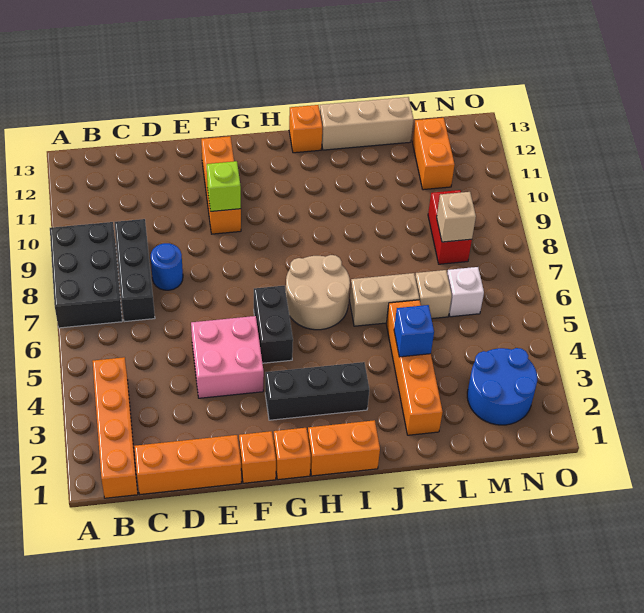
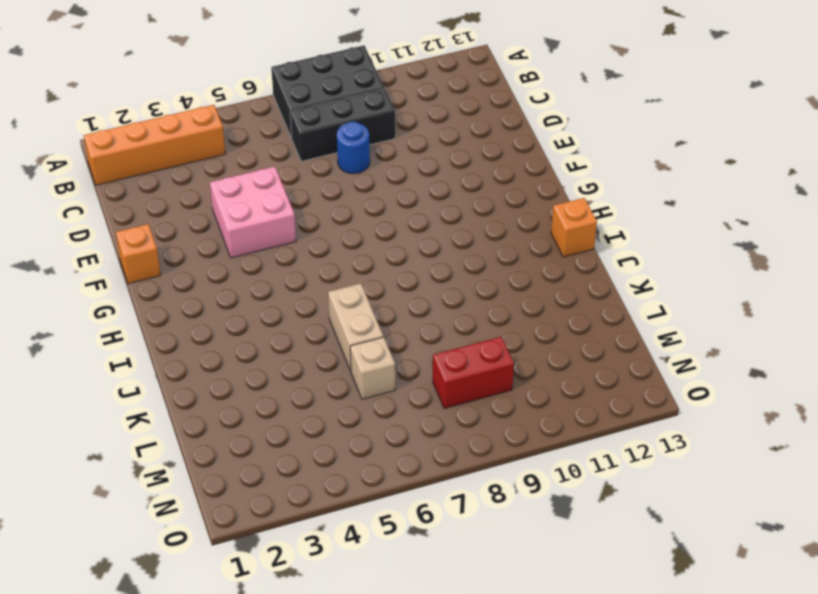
none -> orange brick C1:E1 level 1
none -> orange brick F10:F12 level 1
none -> orange brick G1 level 1

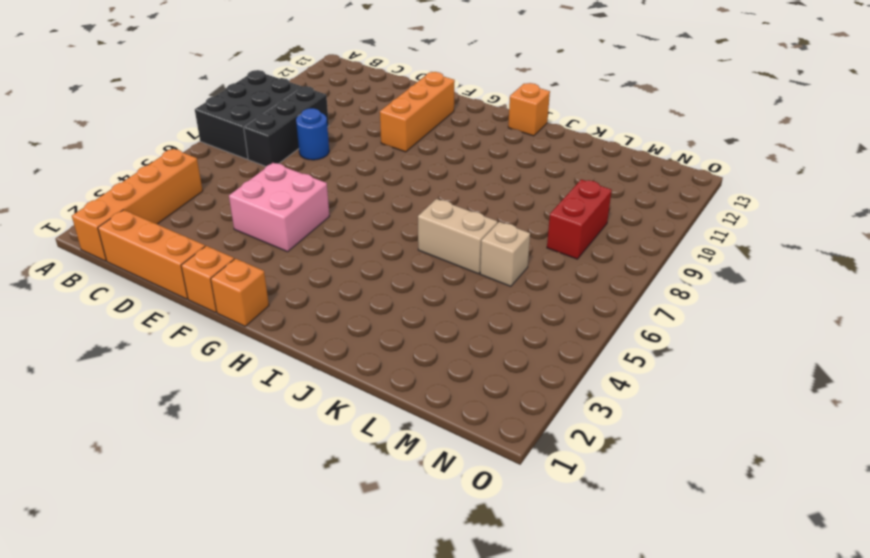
none -> black brick G3:I3 level 1
none -> black brick G5:G6 level 1
none -> orange brick H1:I1 level 1

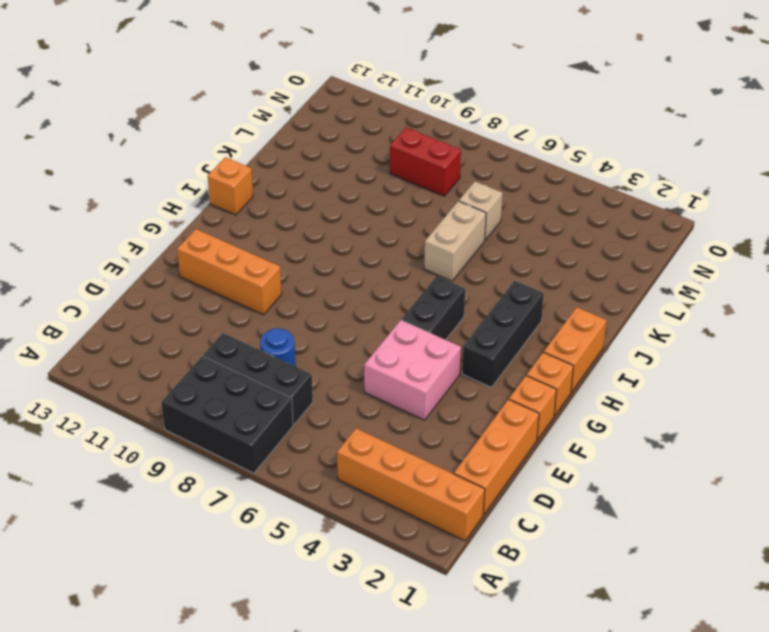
black brick G5:H5 level 1 -> black brick G5:G6 level 1
none -> tan round brick H6:I7 level 1
none -> tan brick J13:L13 level 1
none -> orange brick K2:K5 level 1

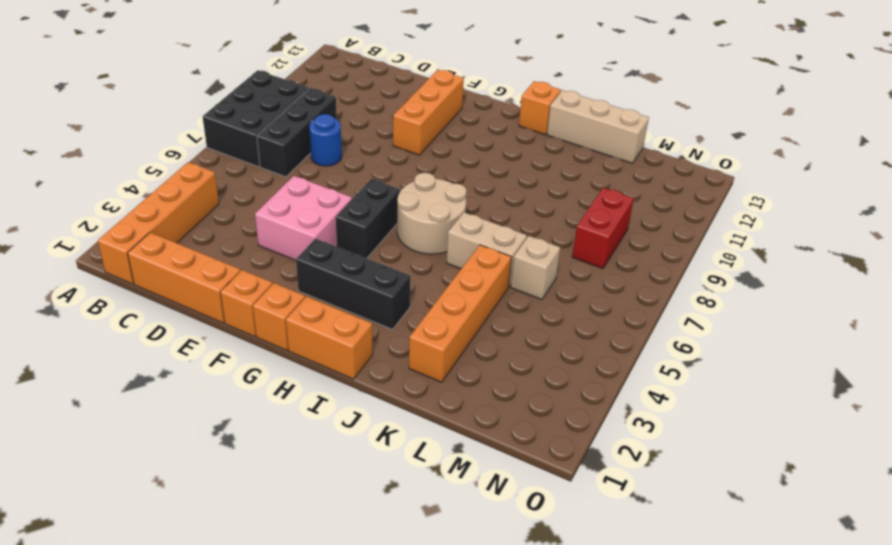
none -> blue round brick M2:N3 level 1
none -> white brick M6 level 1
none -> orange brick M11:M12 level 1

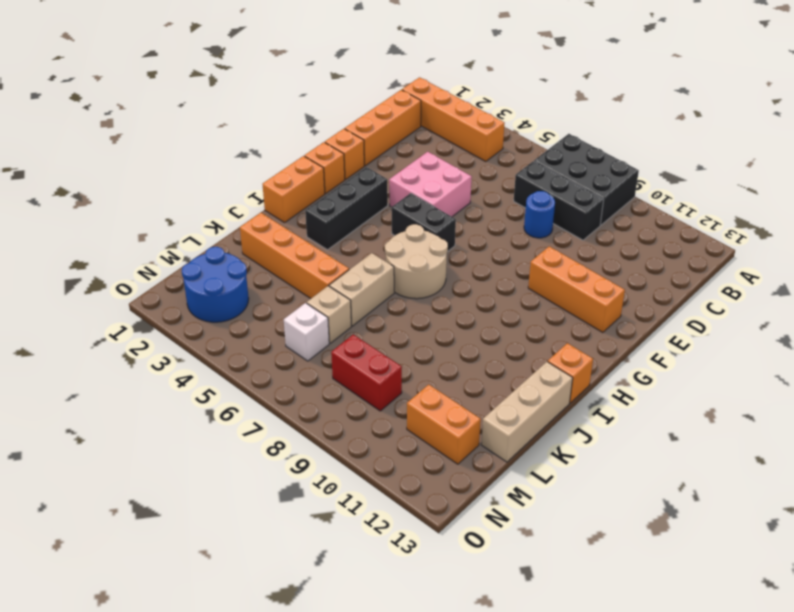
none -> lime brick F10 level 2
none -> blue brick K4 level 2
none -> tan brick M8 level 2

